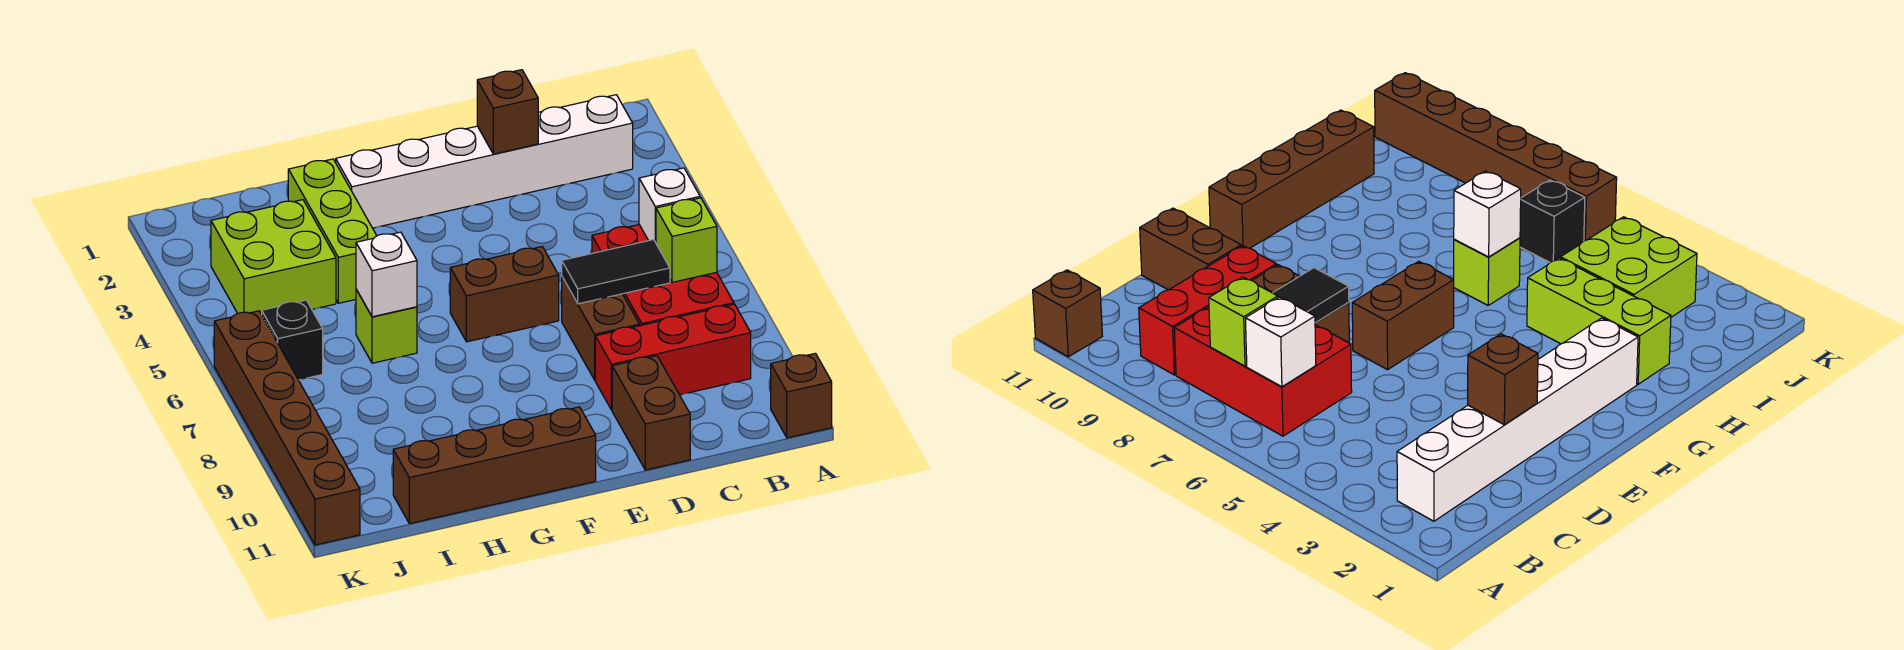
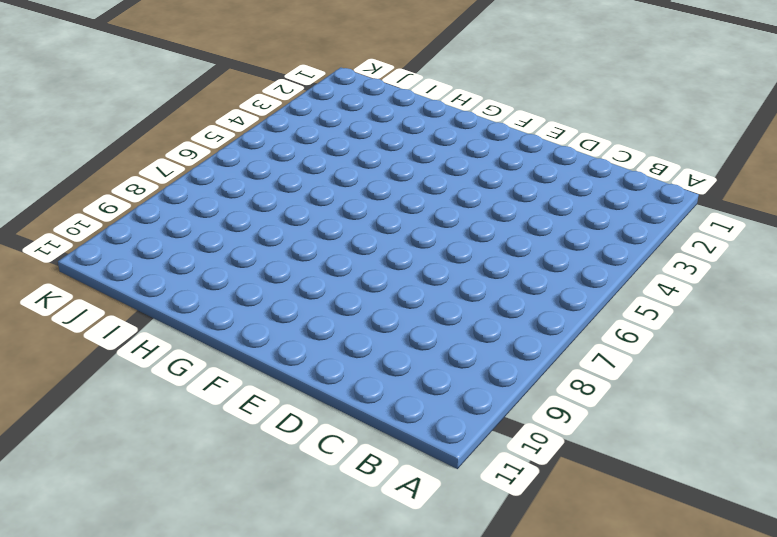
none -> brown brick A11 level 1
none -> white brick B2:G2 level 1
none -> red brick B6:C8 level 1

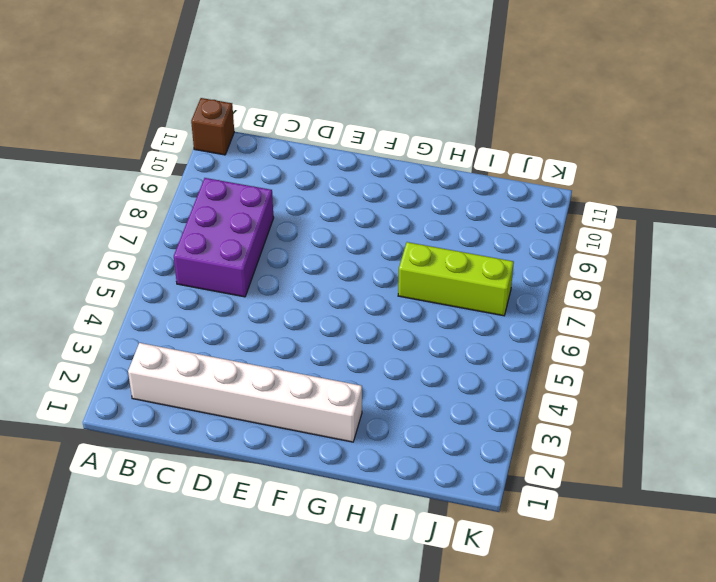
purple brick B6:C8 level 1 -> red brick B6:C8 level 1
lime brick H7:J7 level 1 -> lime brick H2:H4 level 1
none -> red brick B9:D9 level 1
none -> brown brick D7:D8 level 1
none -> brown brick D10:D11 level 1

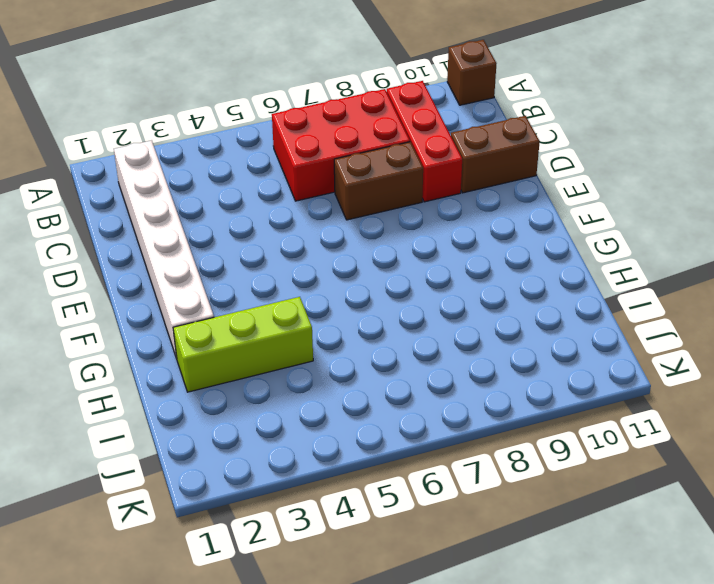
none -> brown brick E6:F6 level 1
none -> brown brick F11:I11 level 1
none -> lime brick H6 level 1

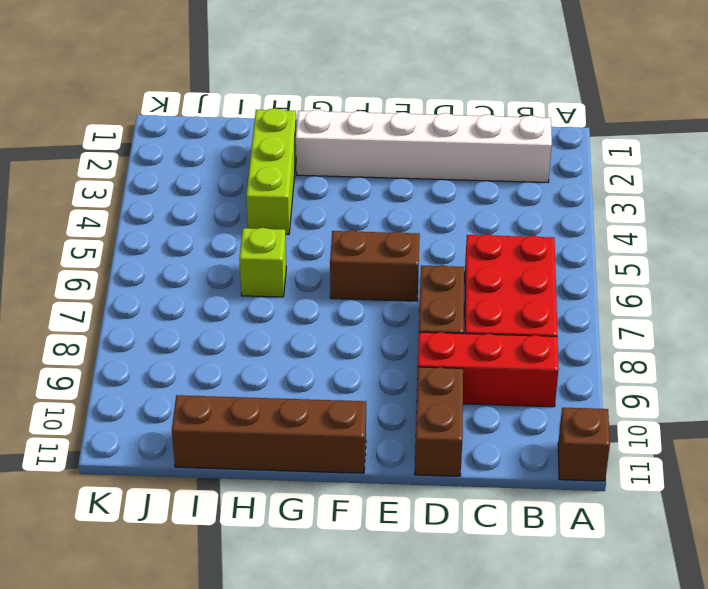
none -> lime brick I3:J4 level 1
none -> black brick J6 level 1
none -> brown brick K6:K11 level 1

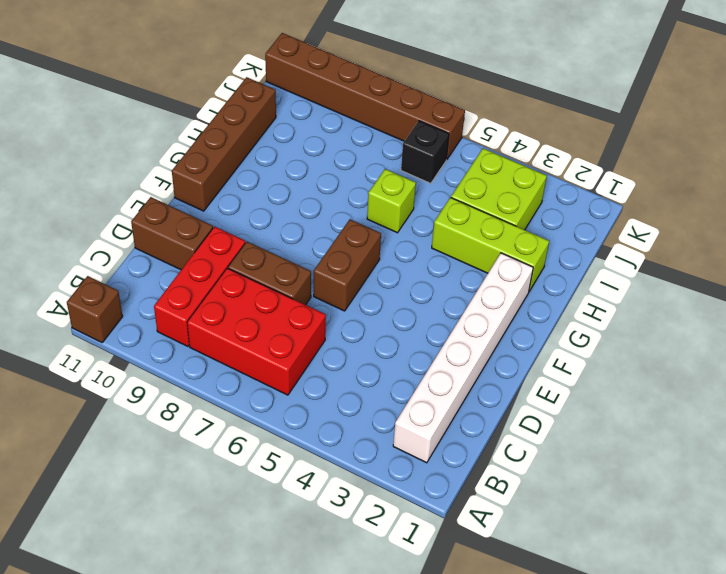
none -> white brick B6 level 2
none -> lime brick B7 level 2
none -> black tile C7:D7 level 2

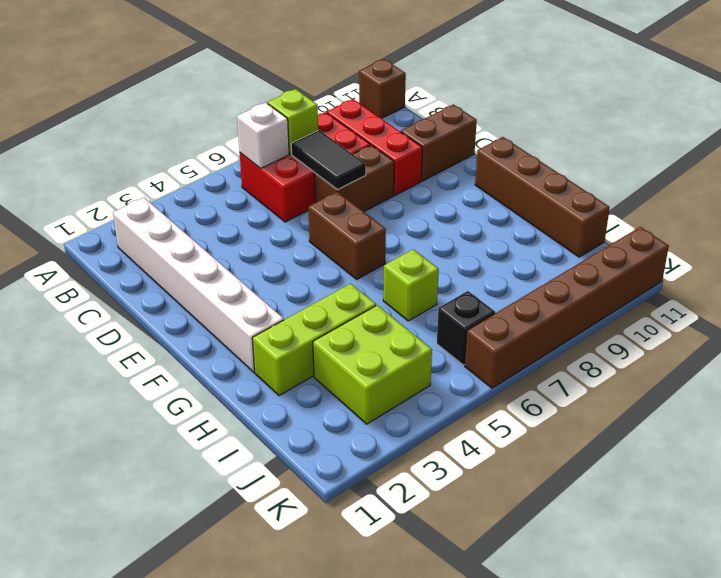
none -> brown brick D2 level 2
none -> white brick H6 level 2

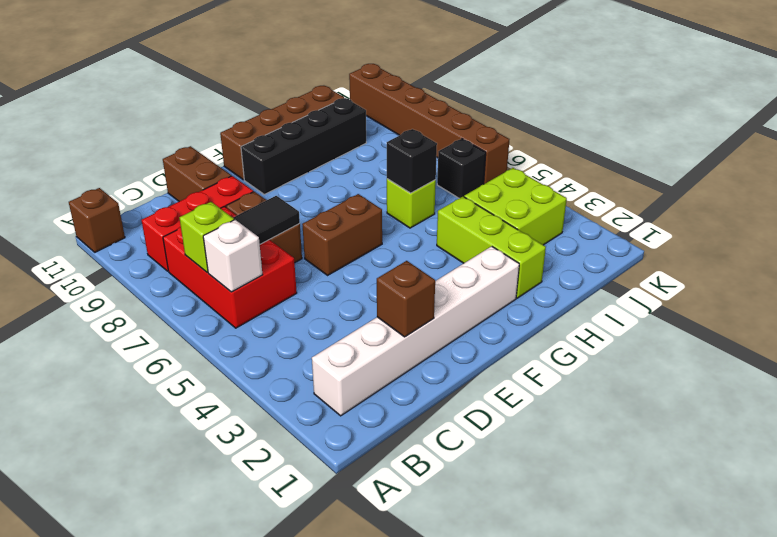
black brick F10:I10 level 1 -> none
black brick H6 level 2 -> white brick H6 level 2

